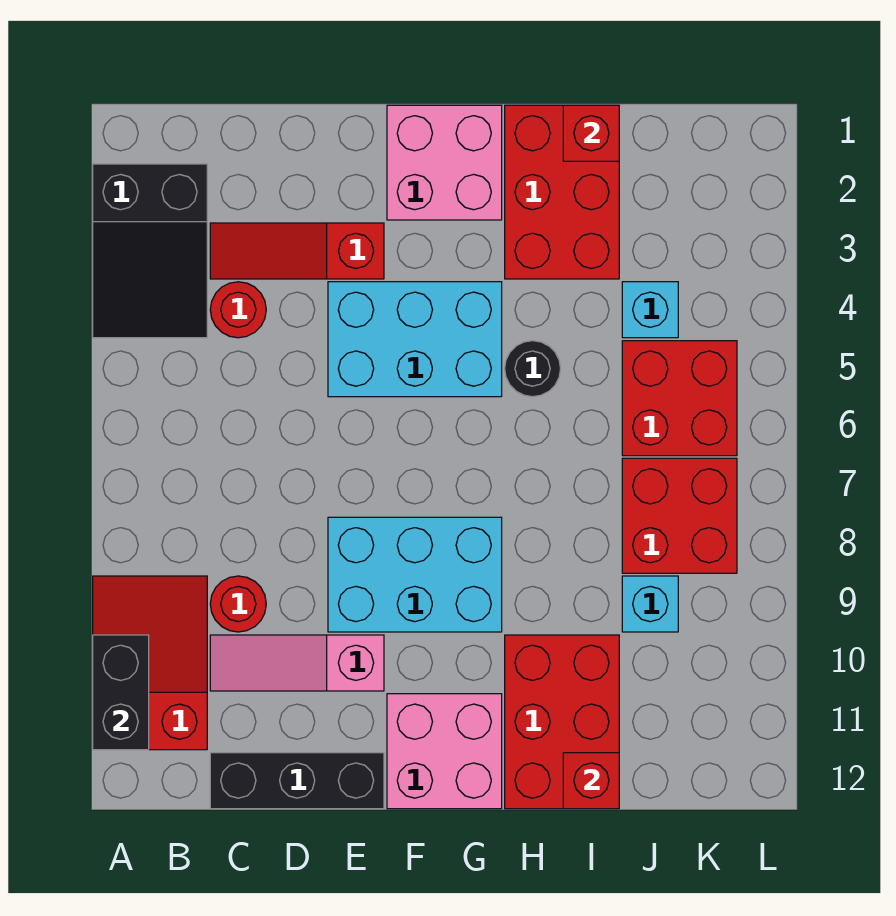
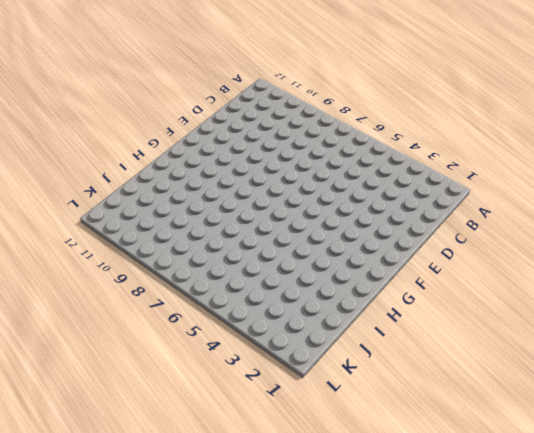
none -> black slope A2:B4 level 1 top 2
none -> red slope A9:B11 level 1 top 11
none -> red slope C3:E3 level 1 top E

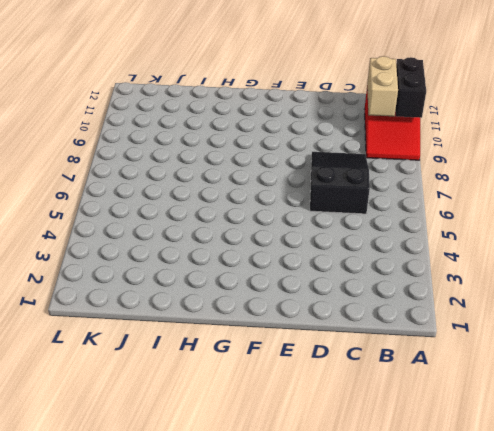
tan brick B10:B11 level 2 -> none
black slope C6:D8 level 1 top 6 -> black slope A2:B4 level 1 top 2
none -> red slope C3:E3 level 1 top E
none -> red round brick C4 level 1
none -> red round brick C9 level 1

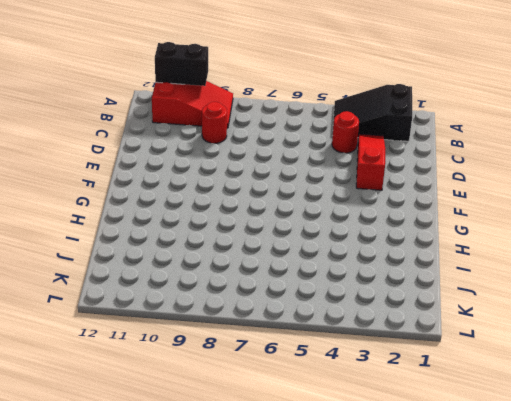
none -> pink slope C10:E10 level 1 top E
none -> black brick C12:E12 level 1
none -> cyan brick E4:G5 level 1

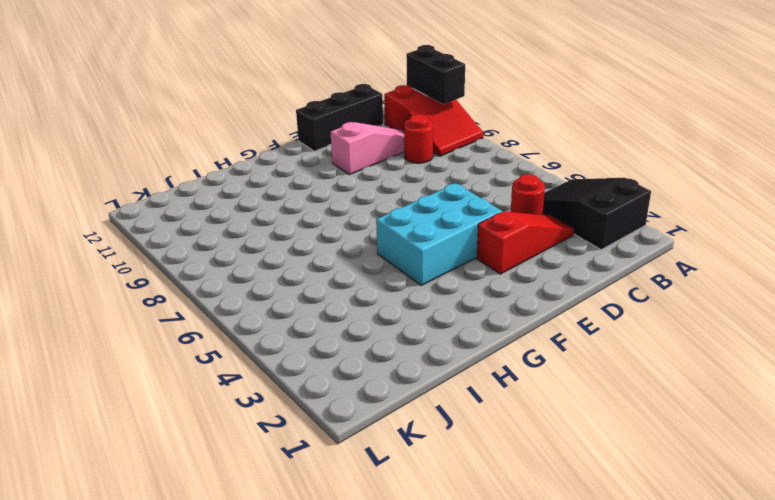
none -> cyan brick E8:G9 level 1
none -> pink brick F1:G2 level 1
none -> pink brick F11:G12 level 1

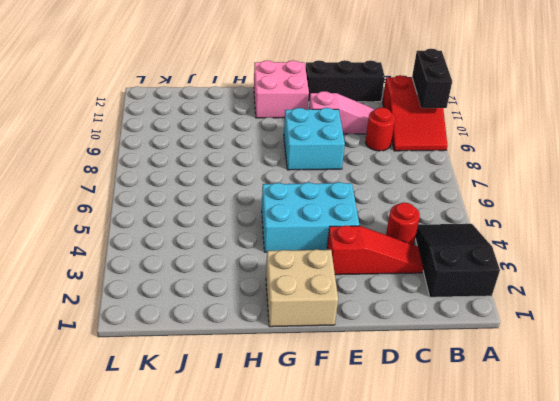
cyan brick E8:F9 level 1 -> cyan brick E8:G9 level 1
tan brick F1:G2 level 1 -> pink brick F1:G2 level 1
none -> red brick H1:I3 level 1
none -> black round brick H5 level 1
none -> red brick H10:I12 level 1

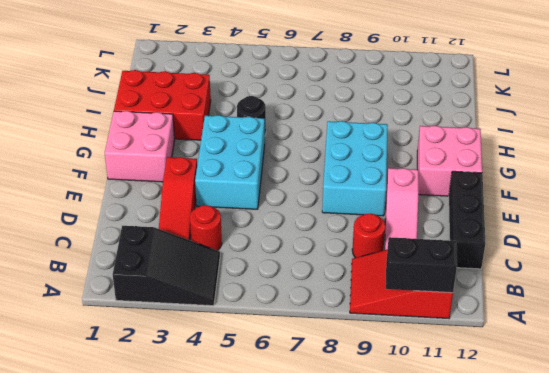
none -> red brick H10:I12 level 1
none -> cyan brick J4 level 1
none -> red brick J5:K6 level 1

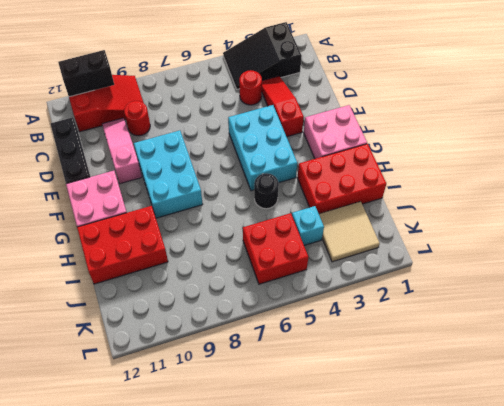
tan tile J2:K3 level 1 -> none
none -> red brick J7:K8 level 1
none -> cyan brick J9 level 1
none -> red brick I1 level 2

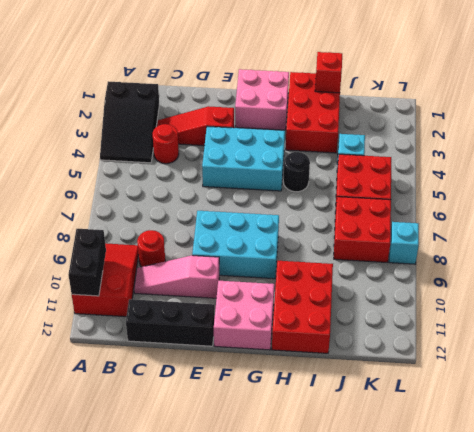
cyan brick L8 level 1 -> cyan brick J9 level 1
none -> red brick I12 level 2

